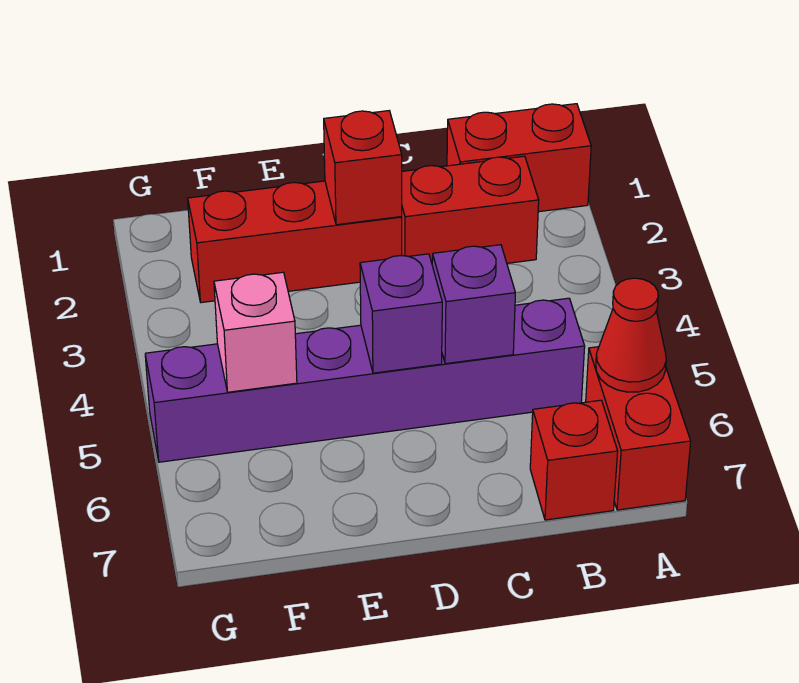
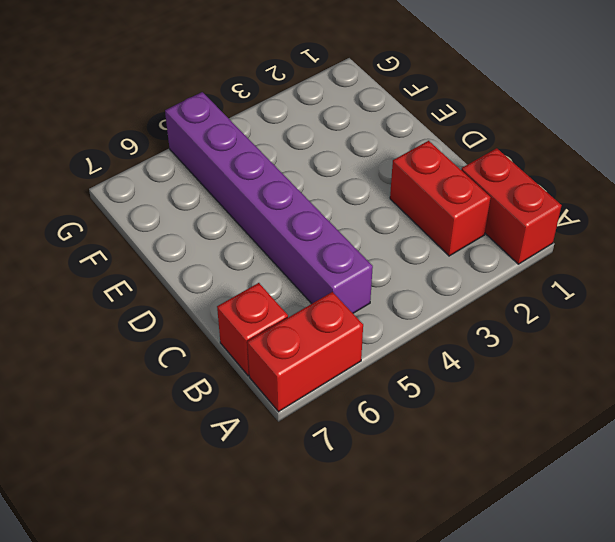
none -> red brick D2:F2 level 1
none -> red cone A6 level 2

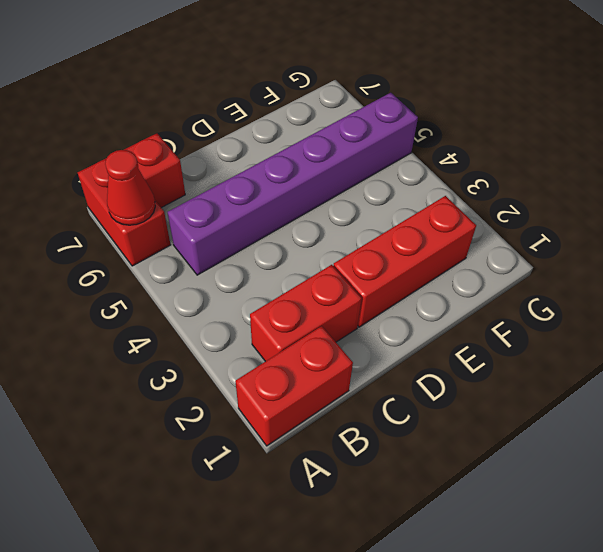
none -> purple brick C5 level 2
none -> red brick D2 level 2

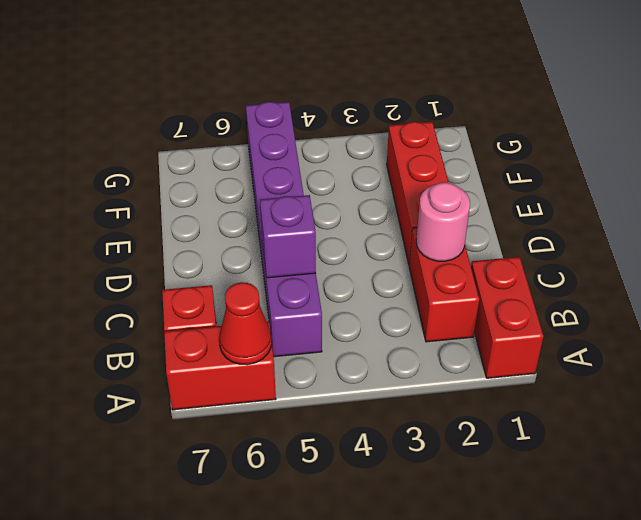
pink round brick C2 level 2 -> none
none -> red brick D2 level 2
none -> purple brick D5 level 2

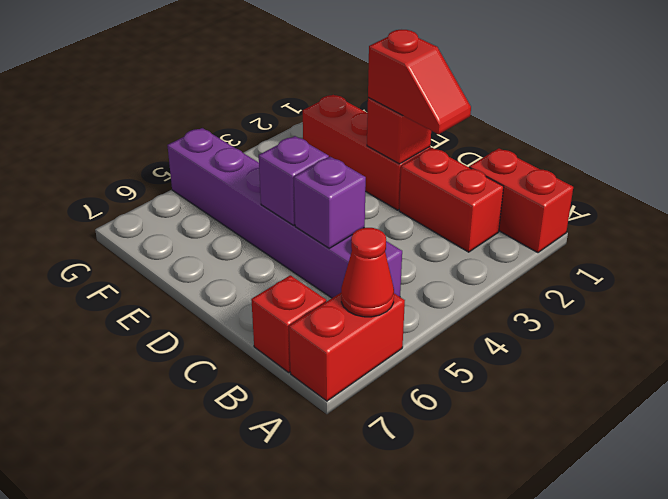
red slope C2:D2 level 3 top D -> none
none -> pink brick F5 level 2

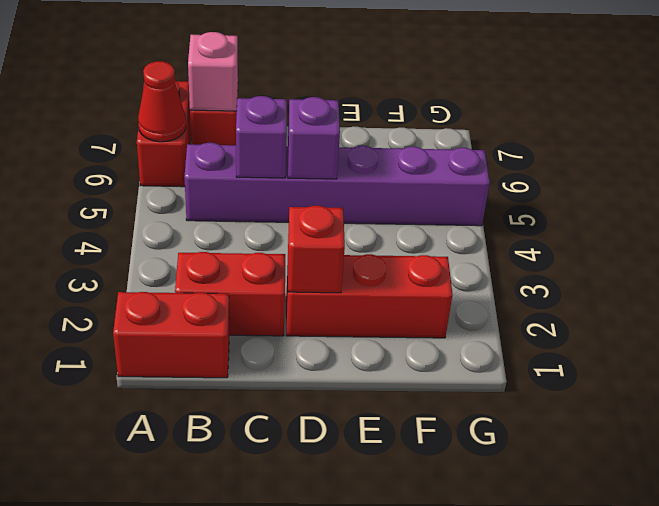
pink brick B7 level 2 -> pink brick F5 level 2

